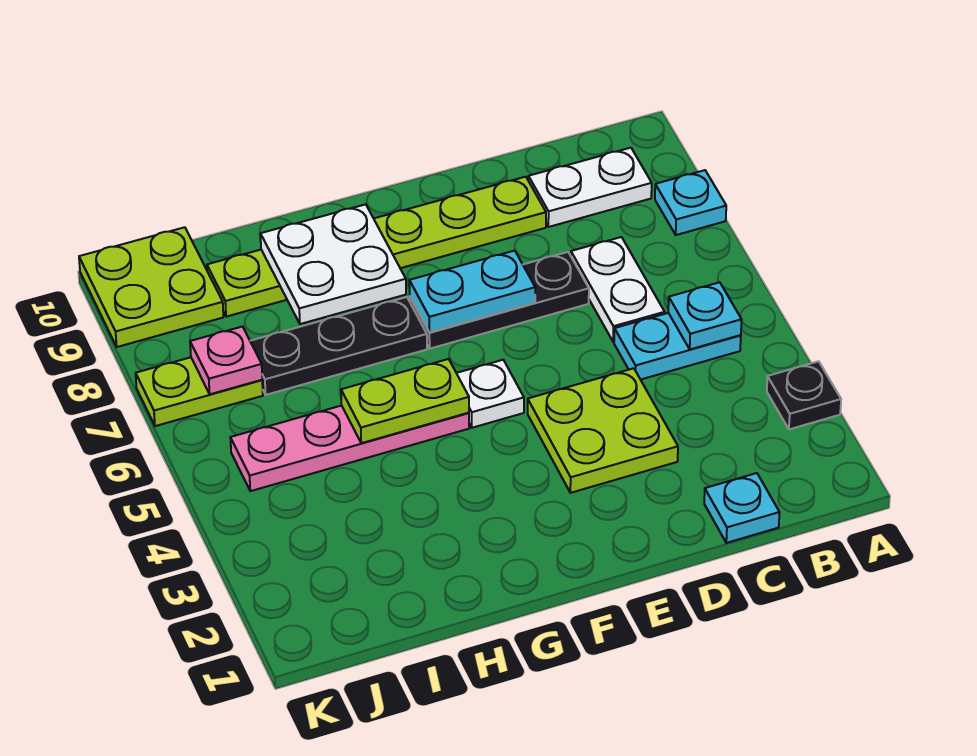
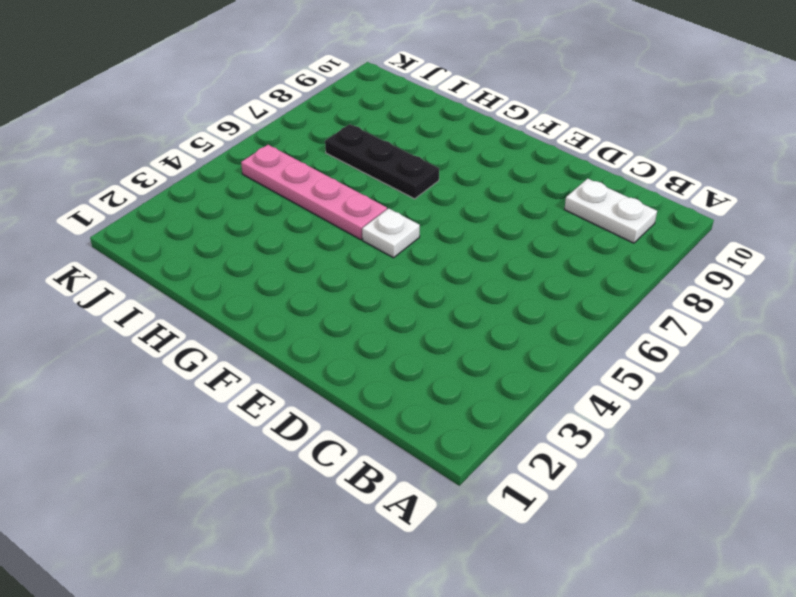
none -> black plate A3 level 1
none -> cyan plate A8 level 1
none -> cyan plate B5:C5 level 1

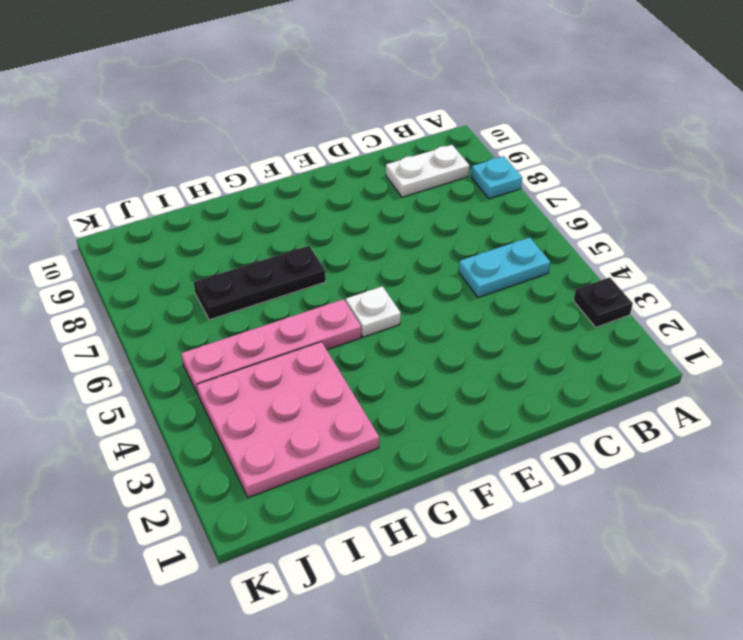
pink plate H2:J4 level 1 -> none
none -> cyan plate C1 level 1
none -> white plate C6:C7 level 1
none -> lime plate D3:E4 level 1

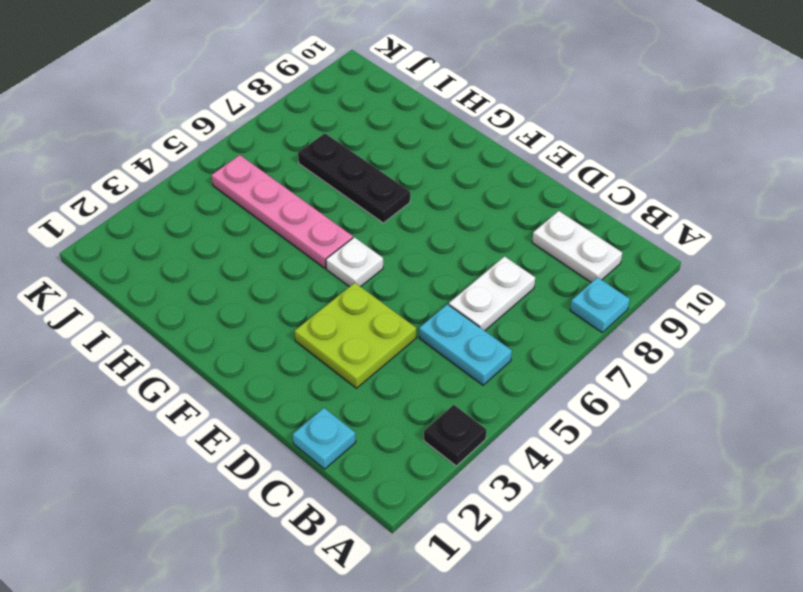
none -> black plate D7:F7 level 1
none -> lime plate D9:I9 level 1
none -> lime plate J7:K7 level 1

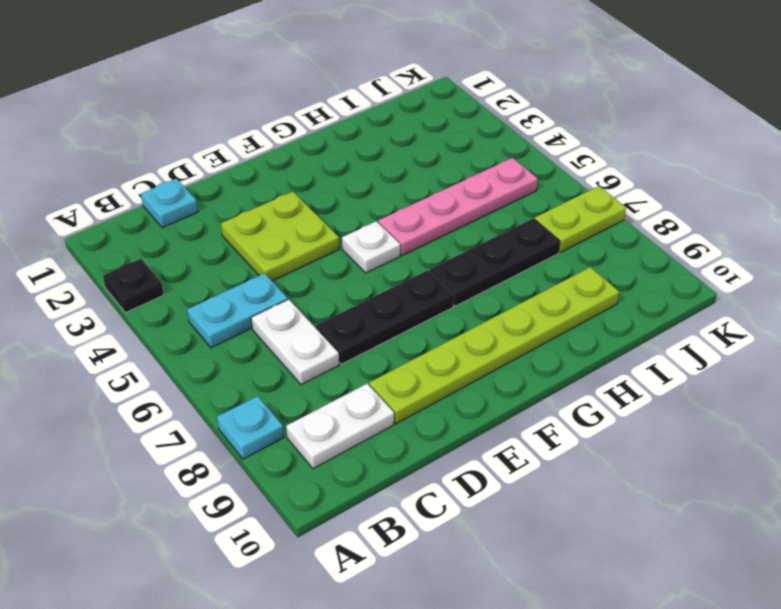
none -> lime plate J9:K10 level 1
none -> cyan plate B5 level 2
none -> cyan plate E7:F7 level 2

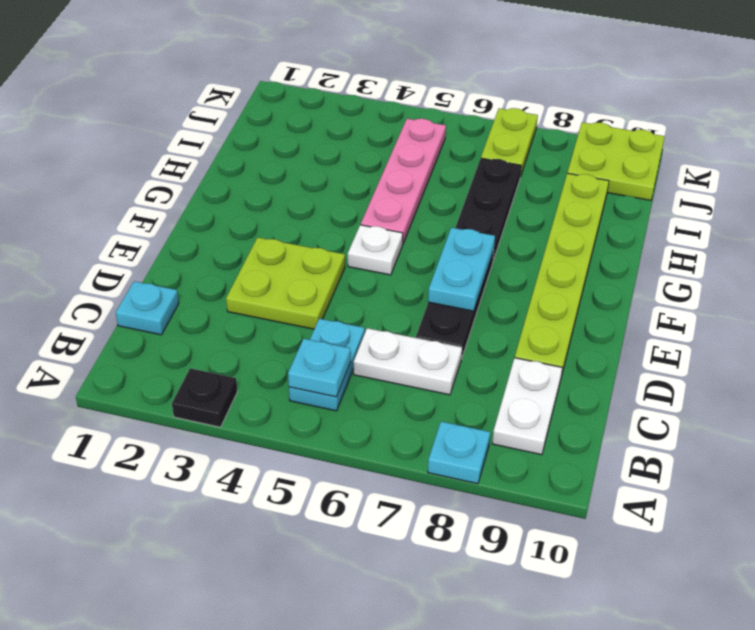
none -> lime plate G5:H5 level 2
none -> white plate G8:H9 level 2
none -> pink plate J7 level 2

